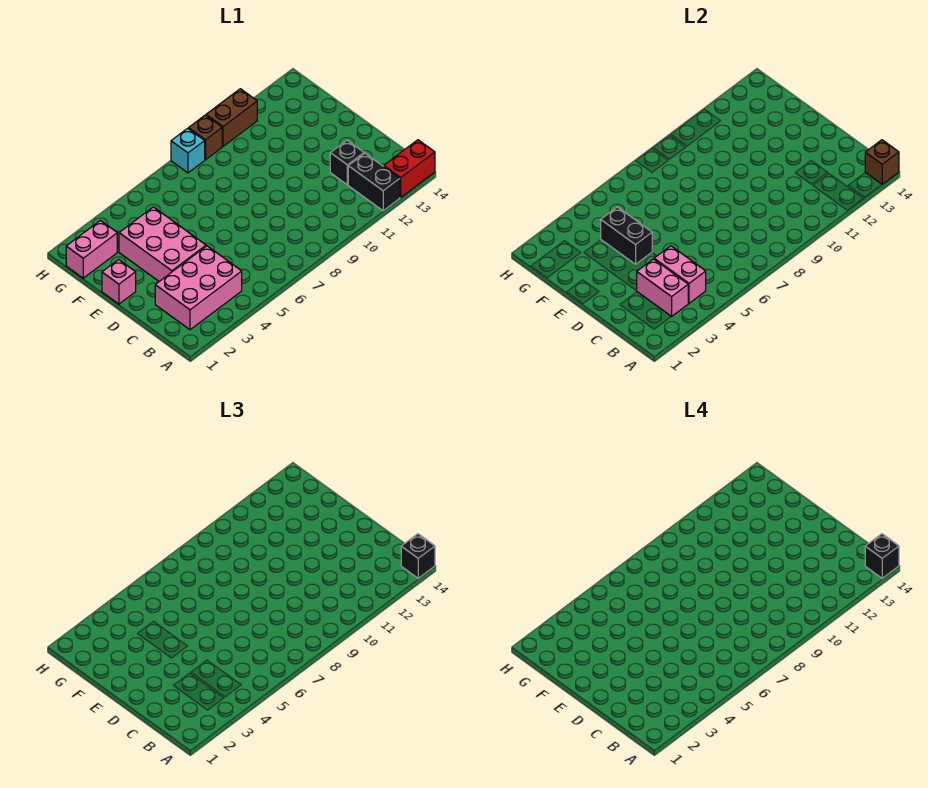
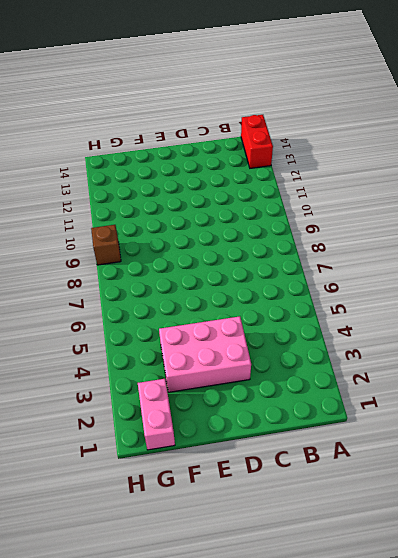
none -> black brick A12:B12 level 1
none -> pink brick B2:C4 level 1
none -> black brick C12 level 1

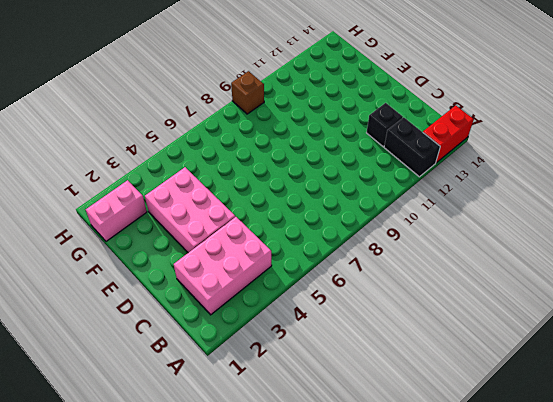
none -> pink brick E1 level 1
none -> cyan brick H8 level 1
none -> brown brick H10:H11 level 1

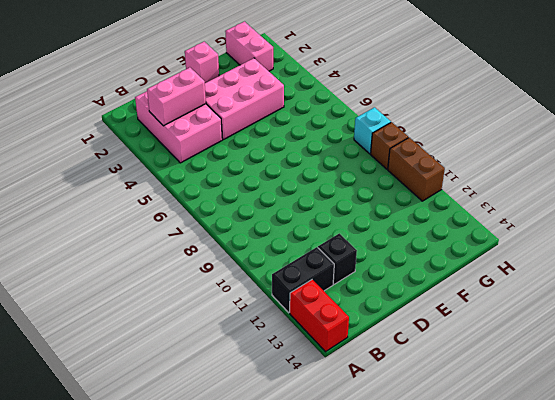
none -> brown brick A14 level 2
none -> pink brick B4:C4 level 2
none -> black brick E4:F4 level 2

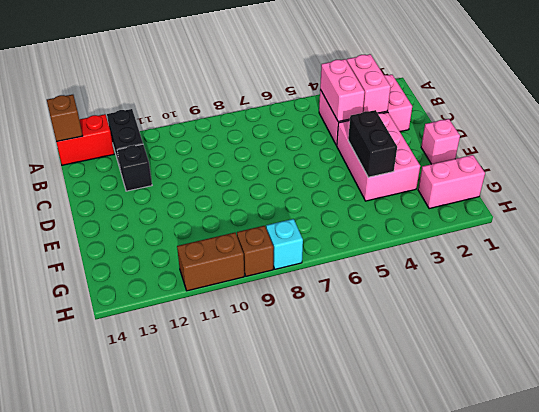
none -> black brick A14 level 3
none -> black brick A14 level 4

